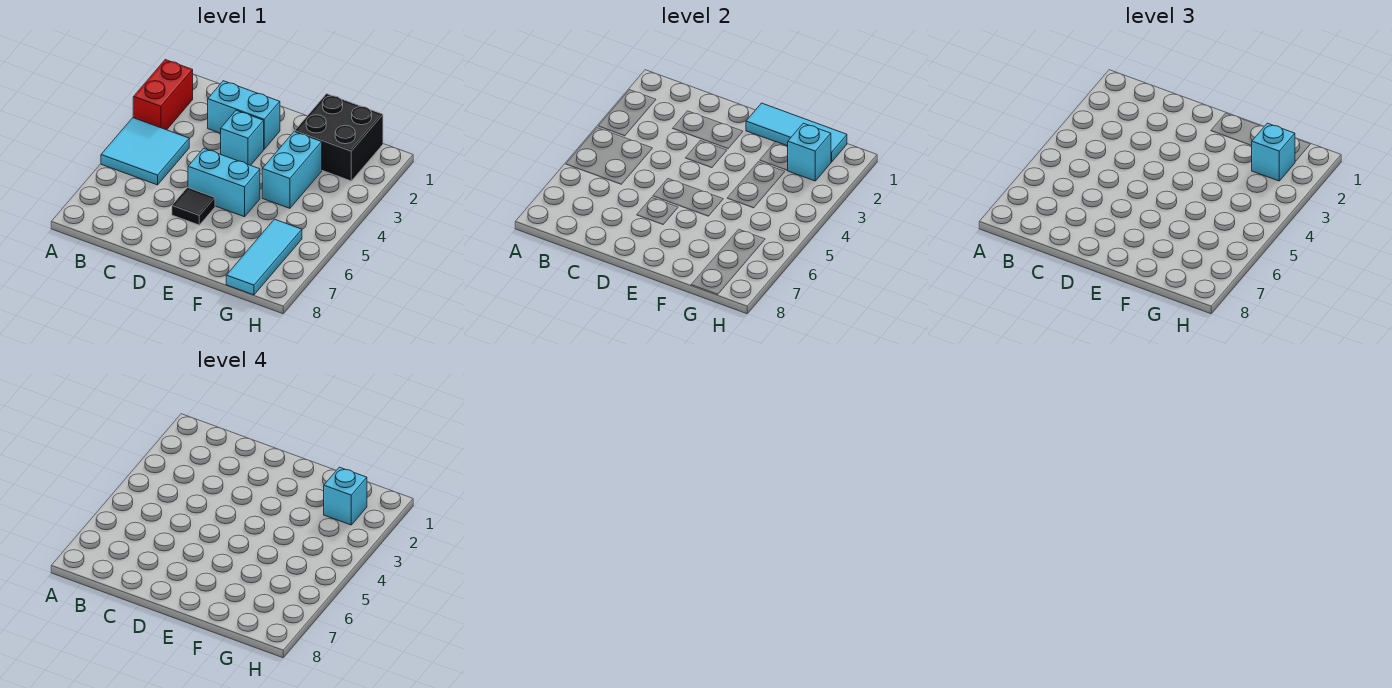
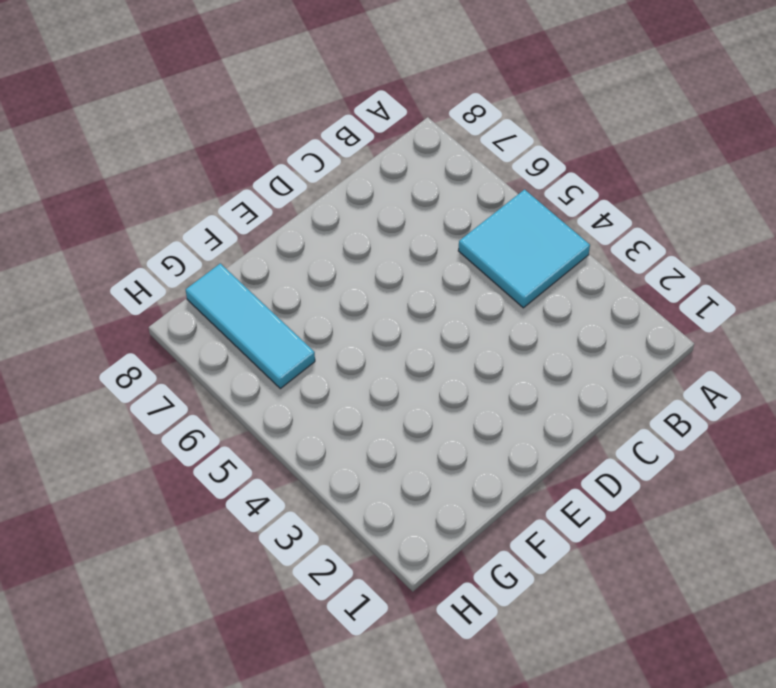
none -> red brick A2:A3 level 1
none -> cyan brick C2:D2 level 1
none -> cyan brick D3 level 1

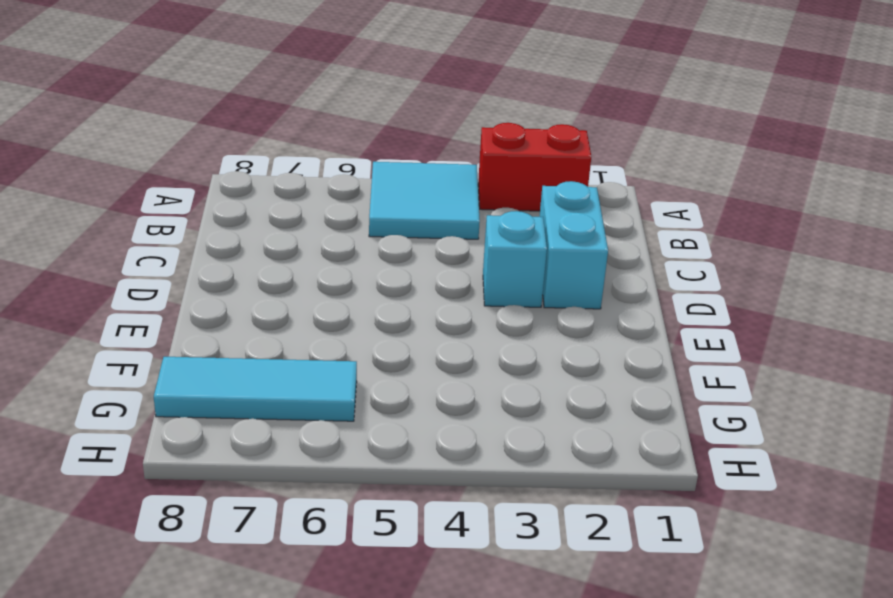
none -> cyan brick D5:E5 level 1
none -> black tile D6 level 1
none -> black brick F1:G2 level 1

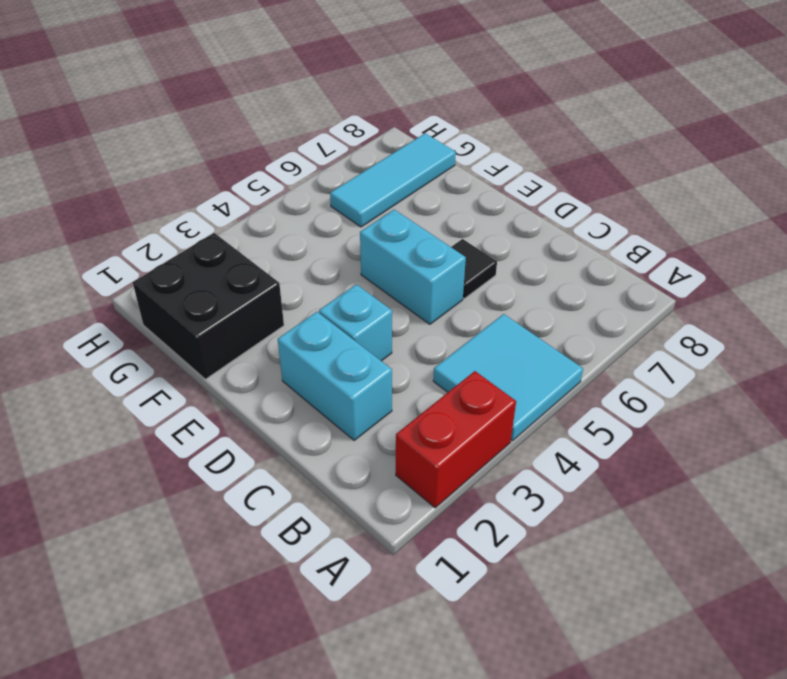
none -> cyan brick F3:F4 level 1
none -> cyan tile E1:G1 level 2
none -> cyan brick G2 level 2

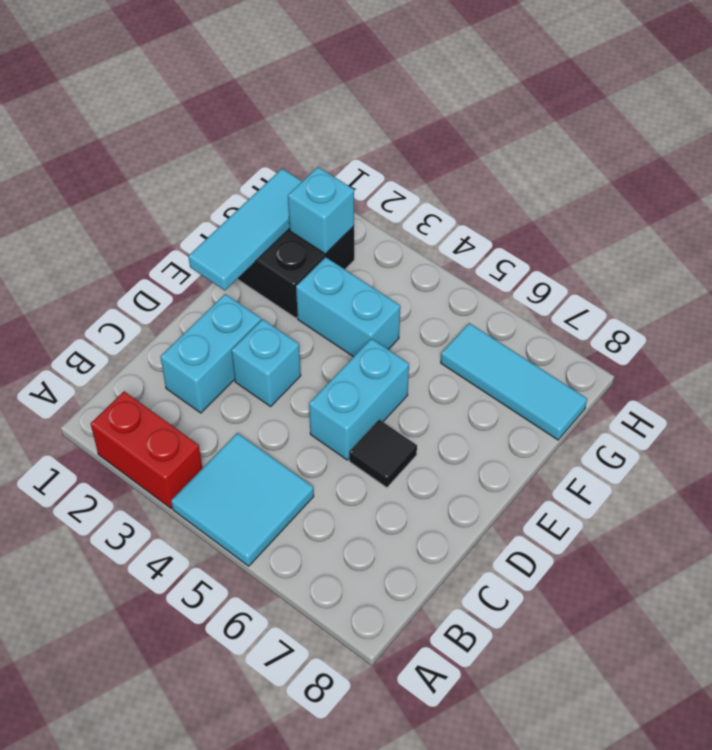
none -> cyan brick G2 level 3
none -> cyan brick G2 level 4

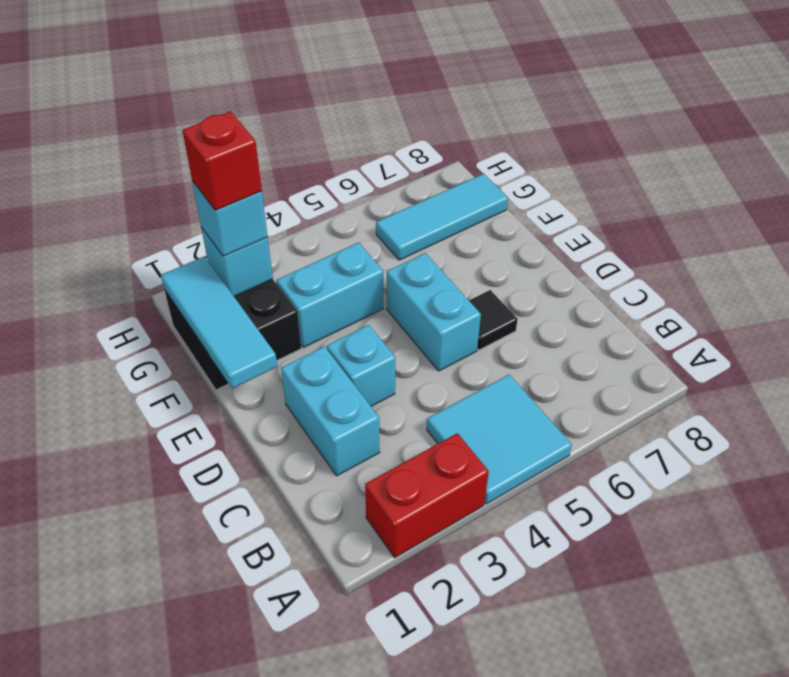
red brick G2 level 4 -> cyan brick G2 level 4

